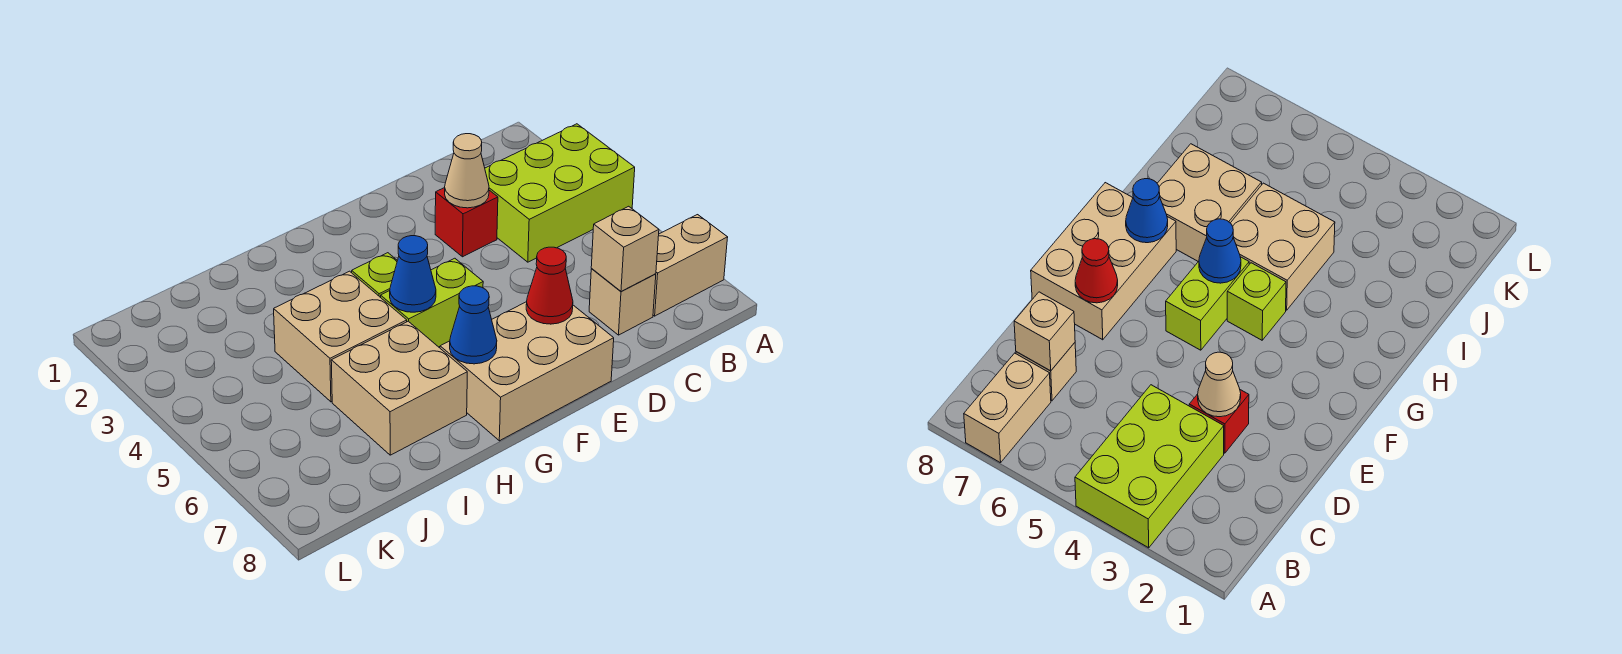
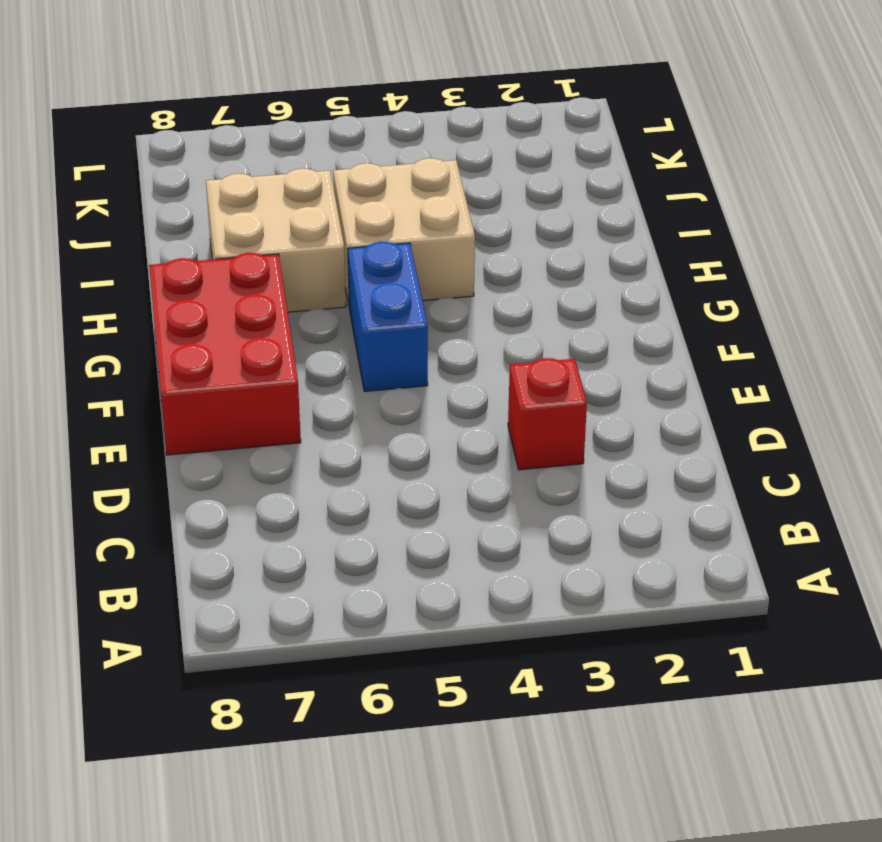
red brick E7:G8 level 1 -> tan brick E7:G8 level 1
blue brick F5:G5 level 1 -> lime brick F5:G5 level 1
none -> lime brick A3:C4 level 1
none -> tan brick A7:B7 level 1
none -> tan brick C7 level 1

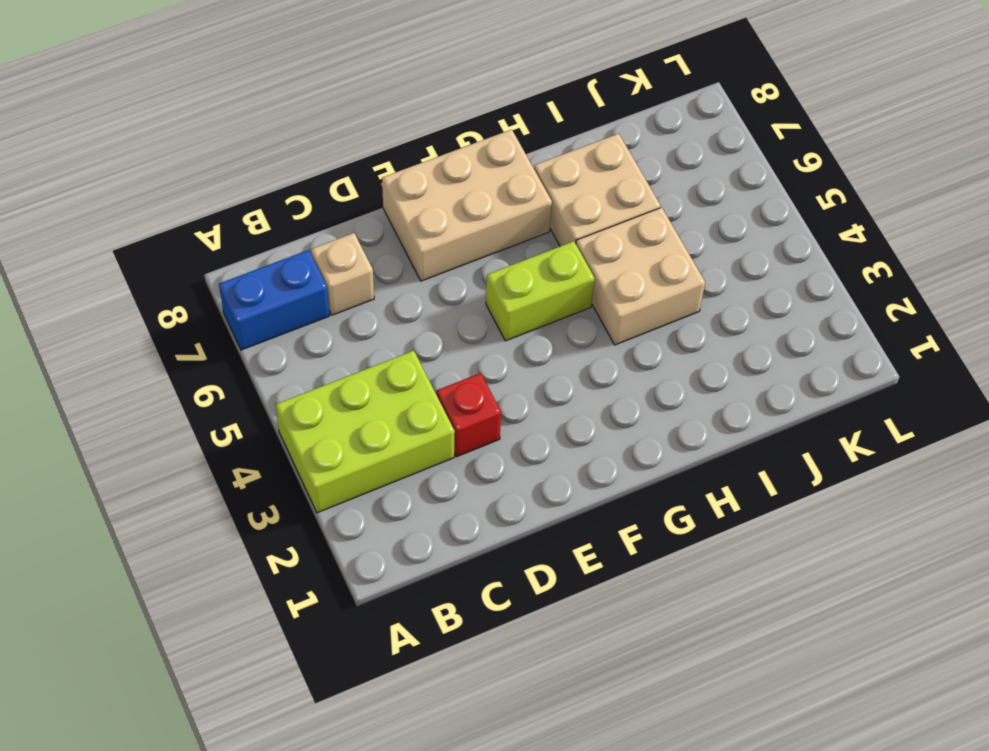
blue brick A7:B7 level 1 -> tan brick A7:B7 level 1
none -> lime brick G4 level 1
none -> tan brick C7 level 2
none -> tan cone D3 level 2

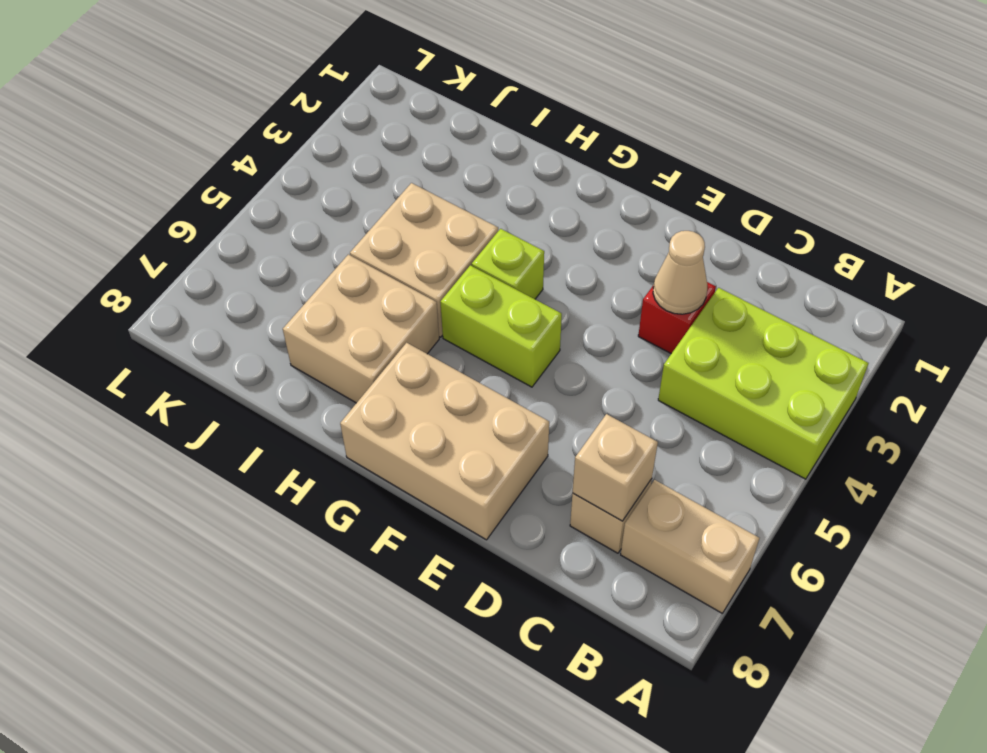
none -> red cone E7 level 2
none -> blue cone G5 level 2
none -> blue cone G7 level 2

